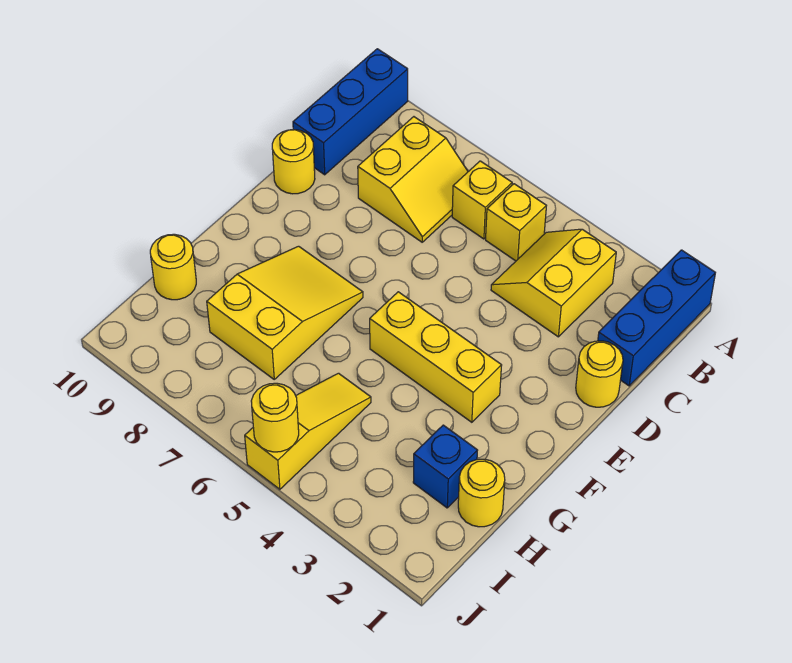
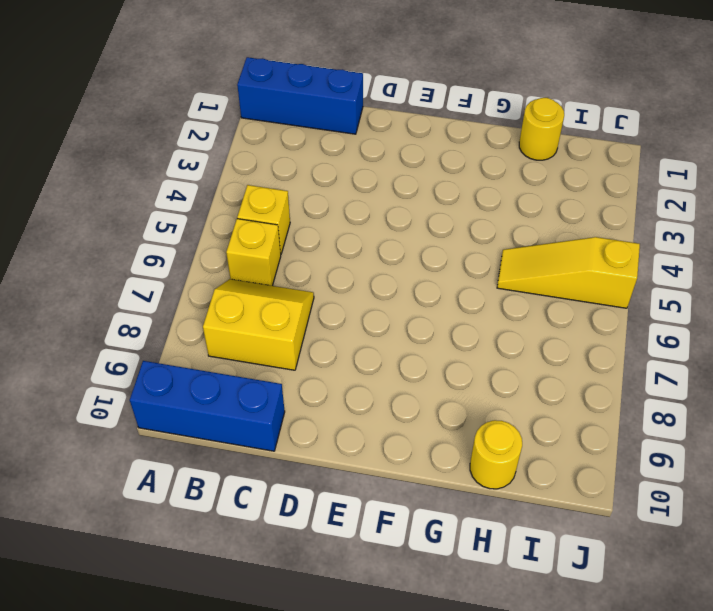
none -> yellow slope B3:C4 level 1 top 3
none -> yellow round brick D1 level 1
none -> yellow round brick D10 level 1

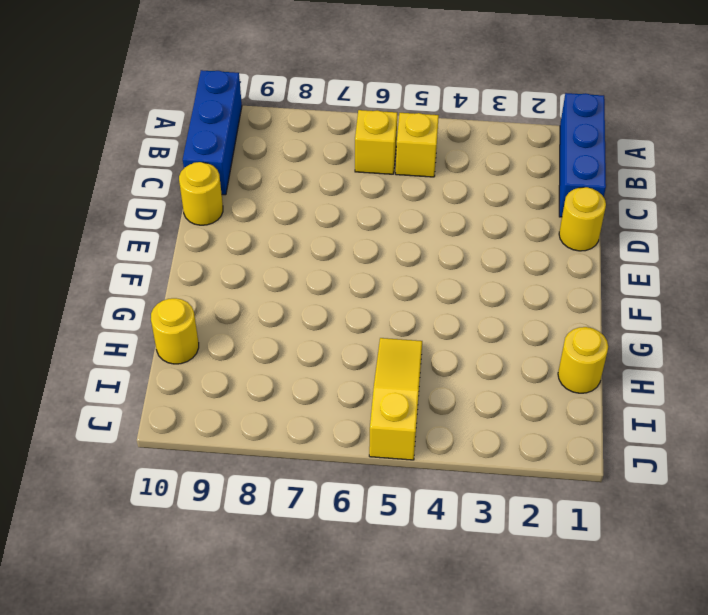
none -> yellow slope B3:C4 level 1 top 3
none -> yellow slope B7:C8 level 1 top 8
none -> yellow brick F3:F5 level 1

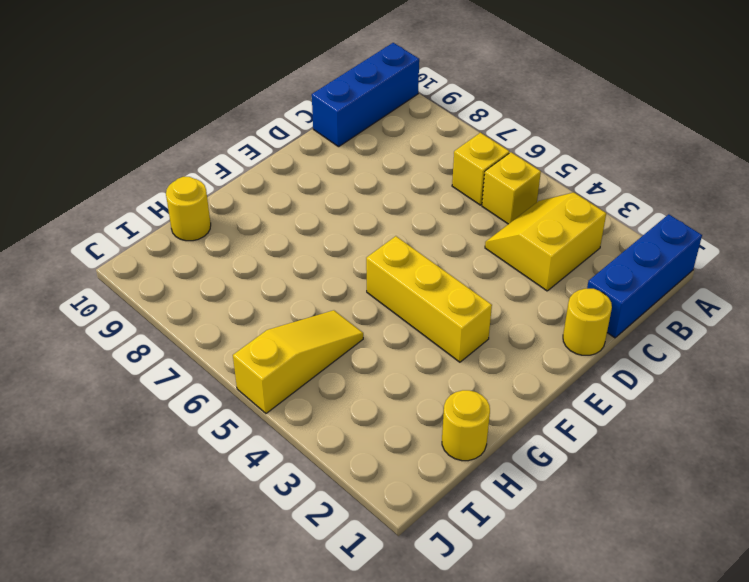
none -> yellow slope B7:C8 level 1 top 8
none -> yellow round brick D10 level 1
none -> yellow slope F7:H8 level 1 top H

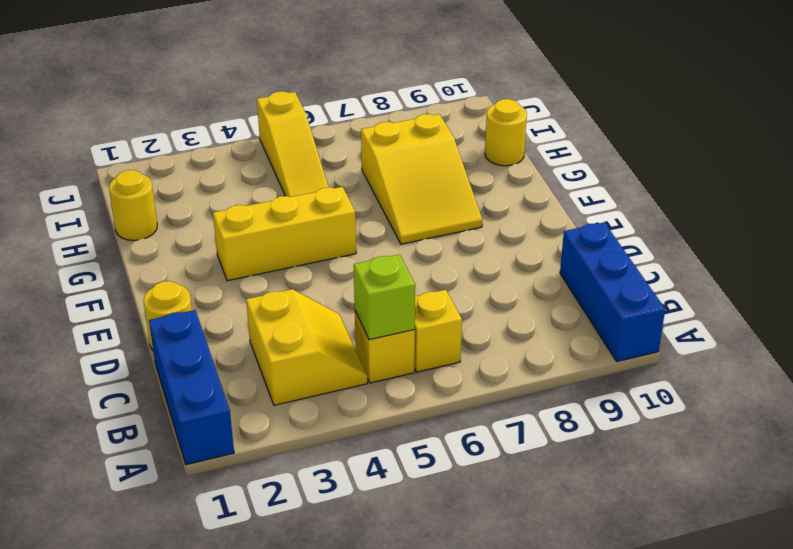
lime brick B5 level 2 -> none
none -> yellow slope B7:C8 level 1 top 8
none -> yellow round brick D10 level 1
none -> blue brick H2 level 1

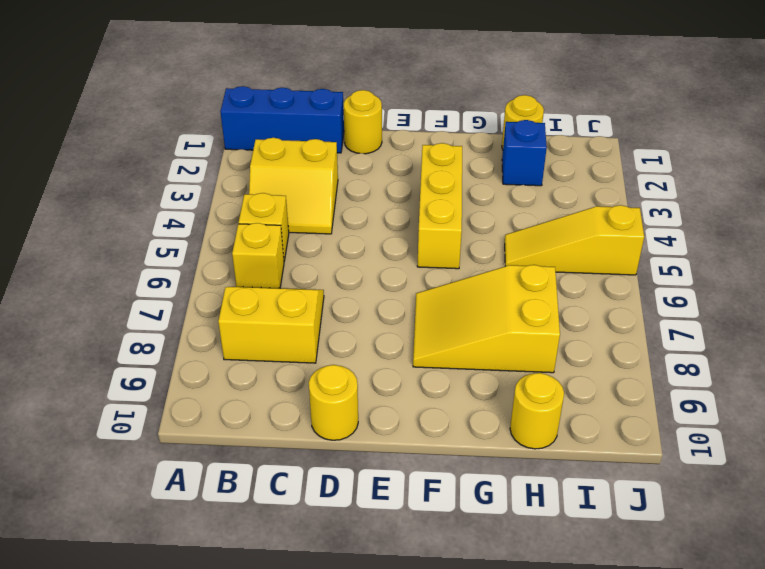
none -> blue brick A10:C10 level 1
none -> yellow round brick J5 level 2

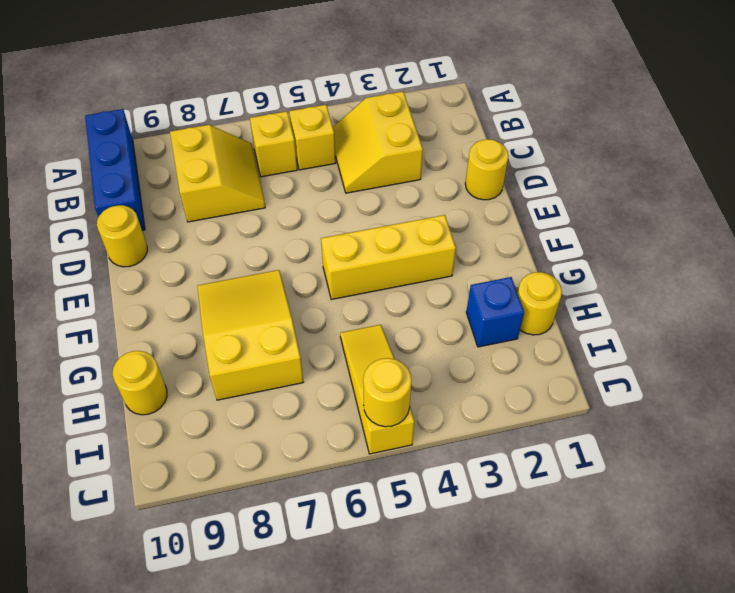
none -> blue brick A1:C1 level 1

